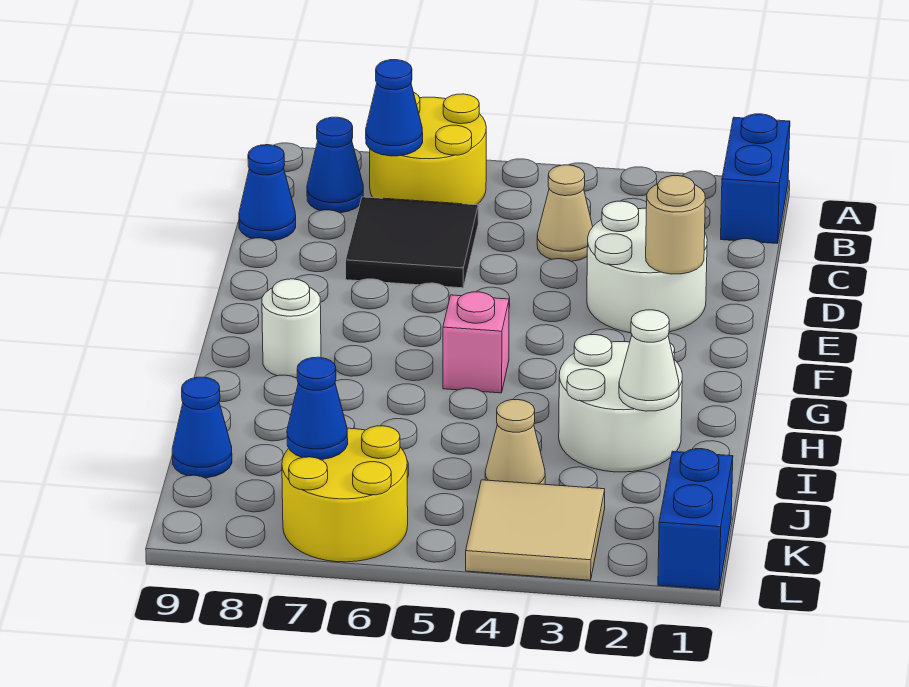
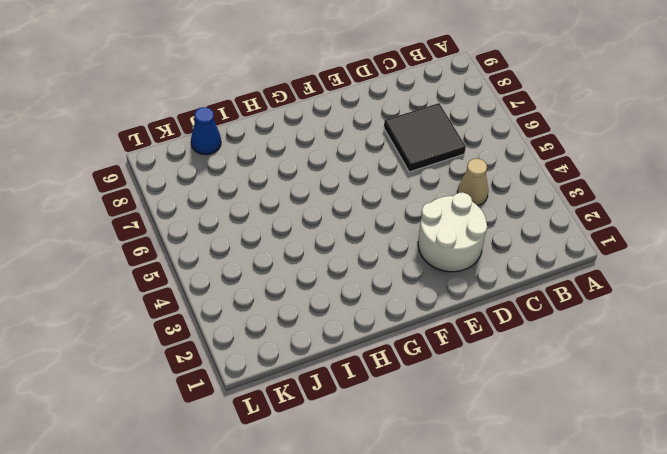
none -> blue brick A1:B1 level 1
none -> yellow round brick A6:B7 level 1
none -> blue cone B8 level 1

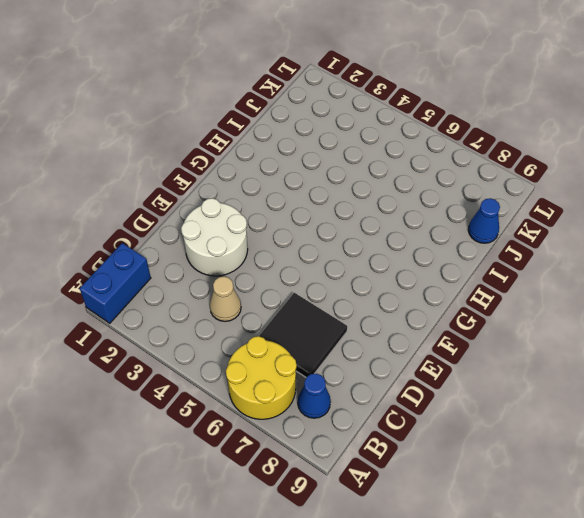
none -> blue cone C9 level 1
none -> pink brick G5 level 1
none -> white round brick G8 level 1

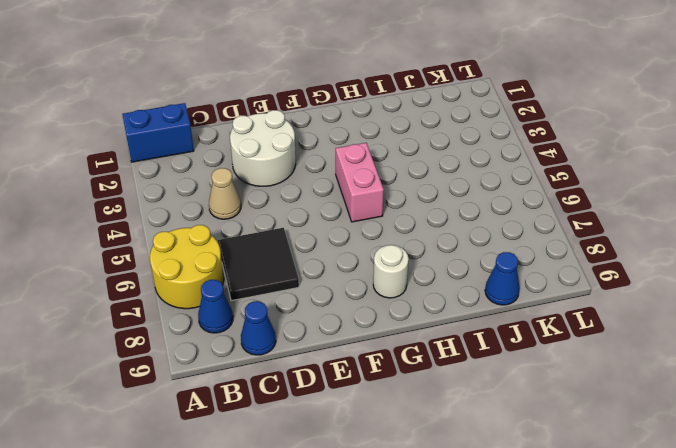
pink brick G4:G5 level 1 -> pink brick G5 level 1
none -> white round brick H2:I3 level 1
none -> tan cone J4 level 1
none -> blue brick K1:L1 level 1

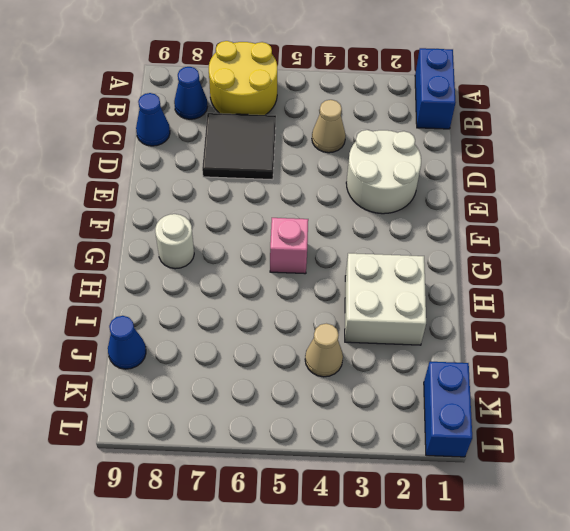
white brick H2:I3 level 1 -> white round brick H2:I3 level 1
none -> tan tile K3:L4 level 1
none -> yellow round brick K6:L7 level 1
none -> blue cone B7 level 2

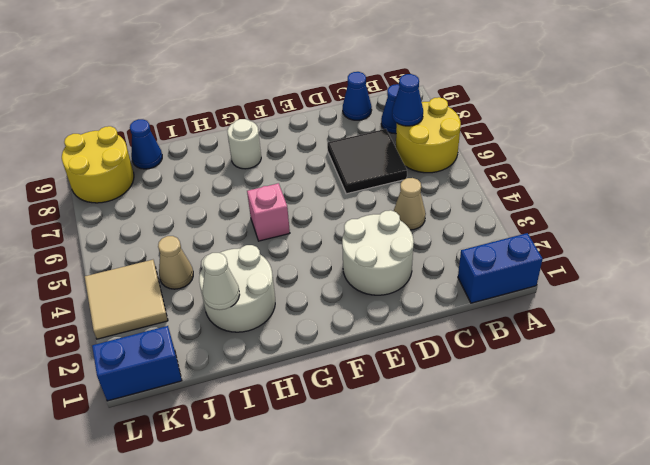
yellow round brick K8:L9 level 1 -> yellow round brick K6:L7 level 1
none -> tan round brick E2 level 2
none -> blue cone K7 level 2

